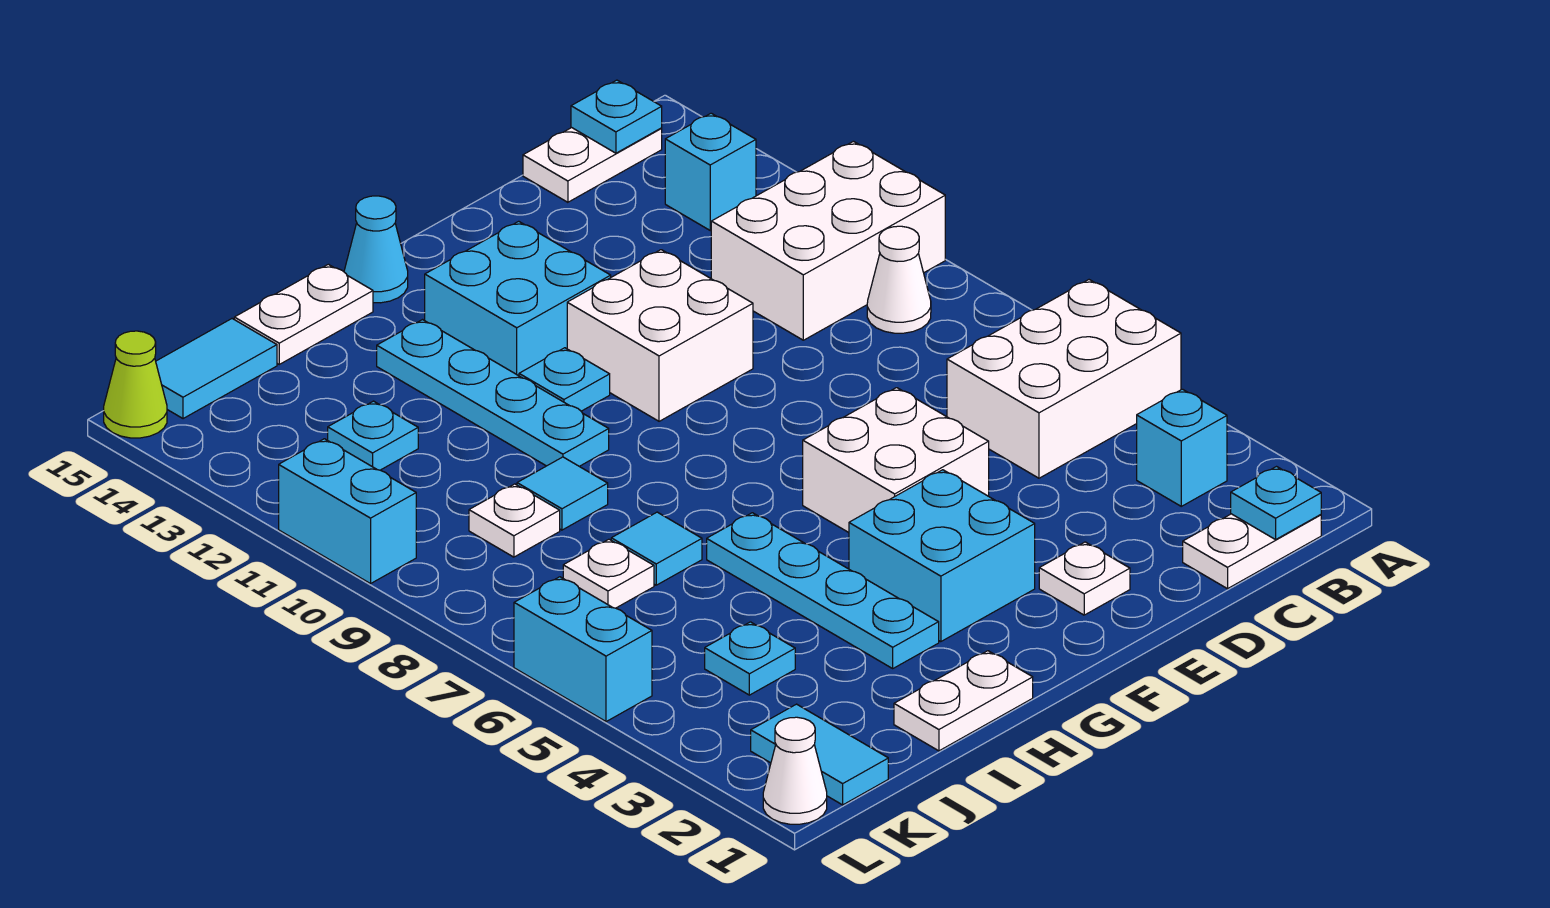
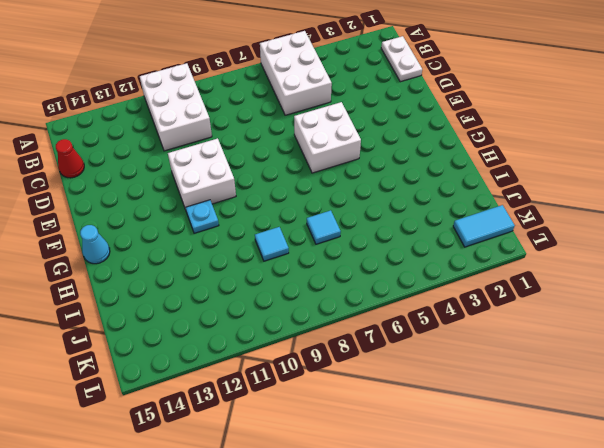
red cone C15 level 1 -> white plate B15:C15 level 1
none -> cyan brick B3 level 1
none -> white cone B9 level 1
none -> cyan brick B13 level 1
none -> white plate E2 level 1

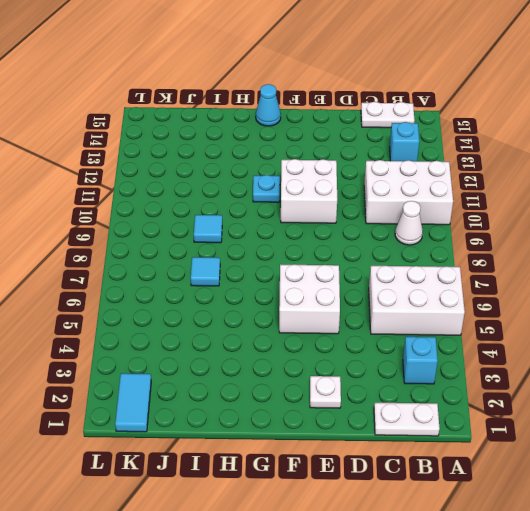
none -> cyan brick F3:G4 level 1
none -> cyan brick F12:G13 level 1
none -> white plate H1:I1 level 1
none -> cyan plate H3:H6 level 1

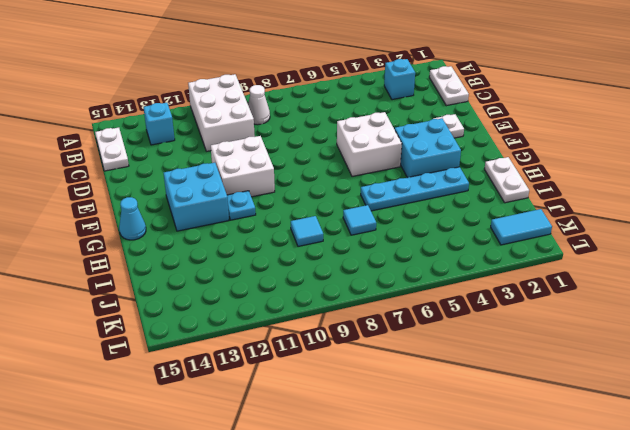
none -> white brick A5:C6 level 1
none -> cyan plate H10:H13 level 1
none -> white plate H15:I15 level 1
none -> cyan plate J4 level 1

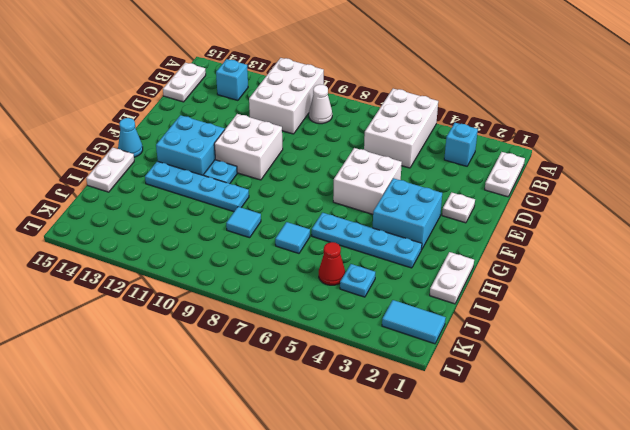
red cone J5 level 1 -> none
none -> white plate J7 level 1
none -> white plate J9 level 1
none -> cyan plate J12 level 1
none -> cyan tile J15:K15 level 1

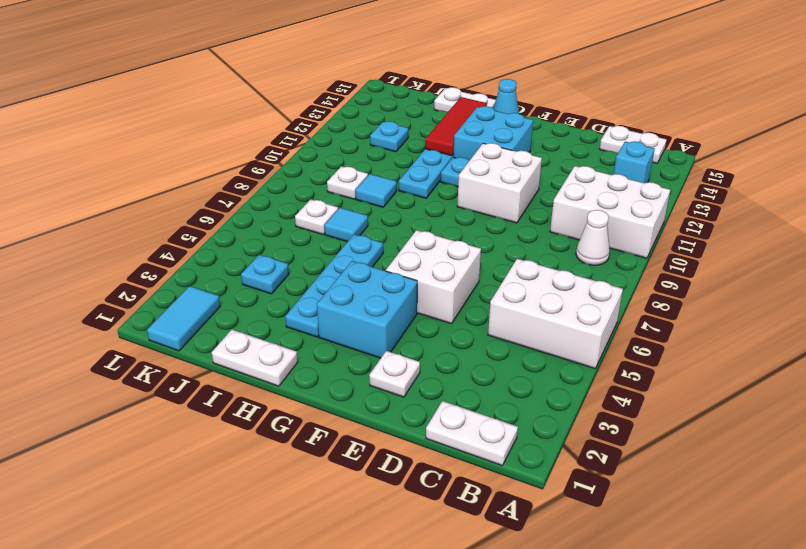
red tile H12:H14 level 2 -> none
none -> cyan brick B3 level 1
none -> cyan tile J15:K15 level 1
none -> white cone L1 level 1
none -> cyan brick L5:L6 level 1

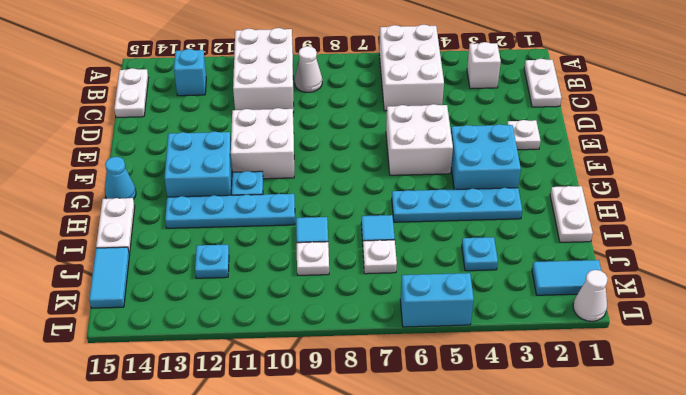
white brick B3 level 1 -> cyan brick B3 level 1
none -> cyan brick L10:L11 level 1
none -> lime cone L15 level 1
none -> cyan plate B1 level 2
none -> cyan plate B15 level 2

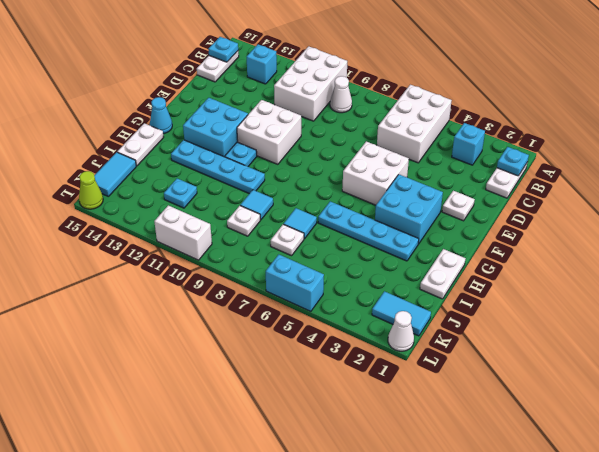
white brick L10:L11 level 1 -> cyan brick L10:L11 level 1
none -> cyan plate J4 level 1

